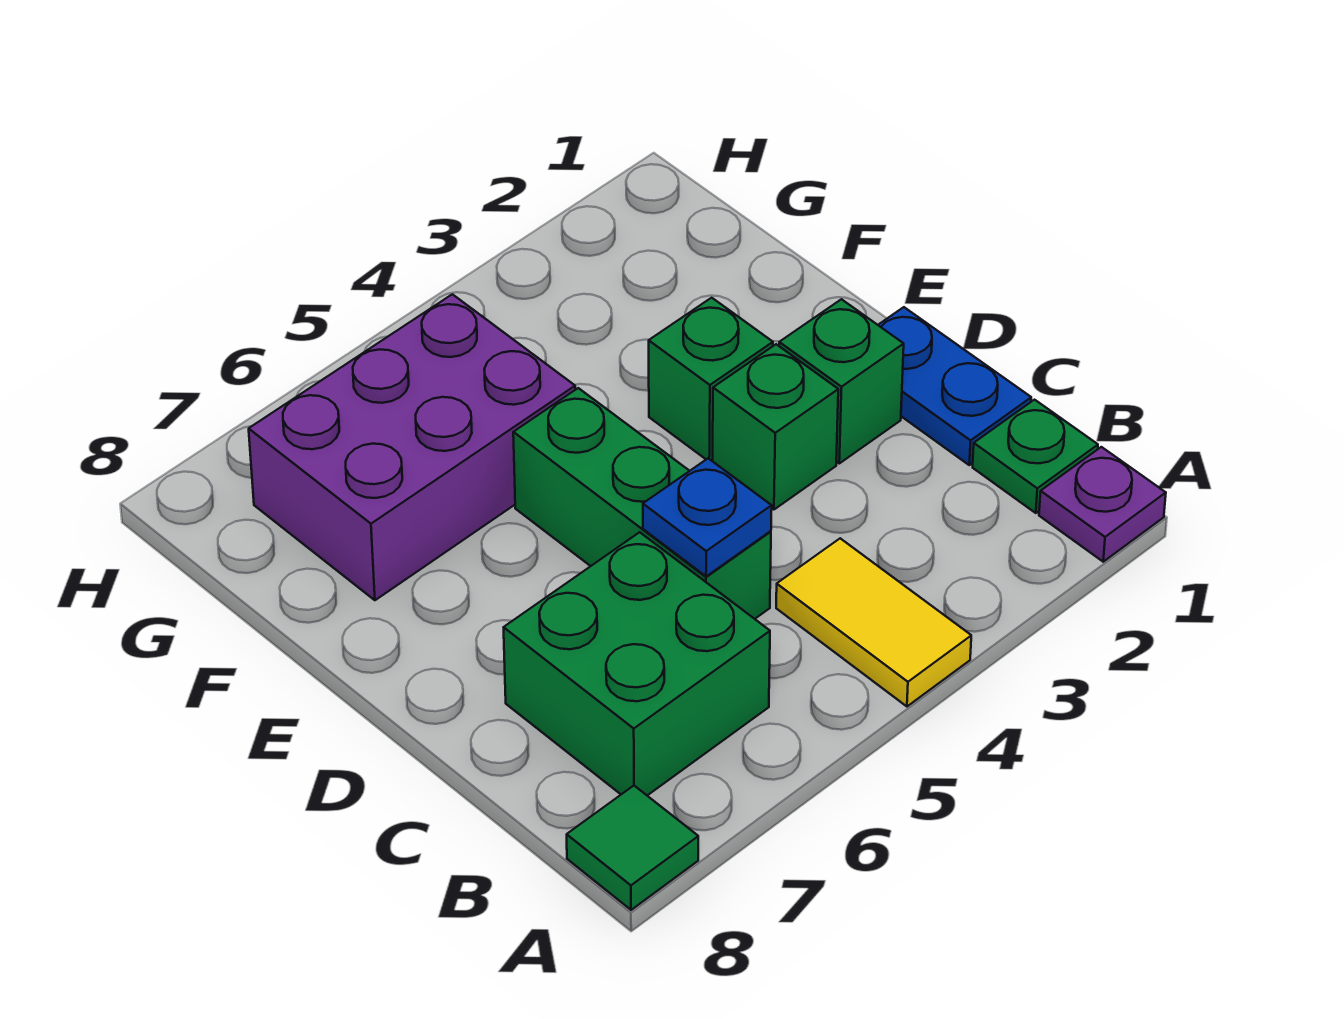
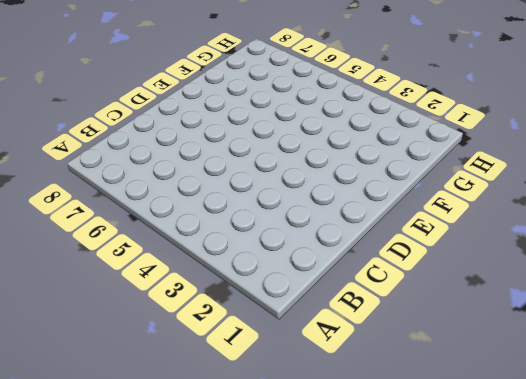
none -> purple plate A1 level 1
none -> yellow tile A4:B4 level 1
none -> green tile A8 level 1

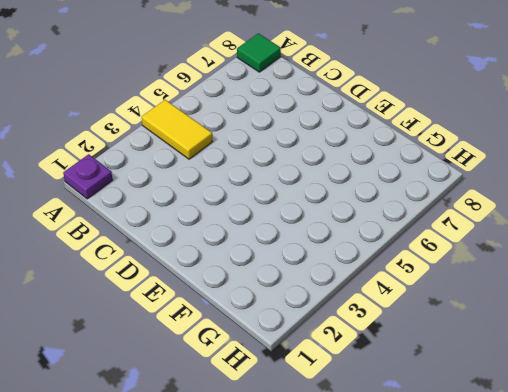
none -> green plate B1 level 1
none -> green brick B6:C7 level 1
none -> blue plate C1:D1 level 1

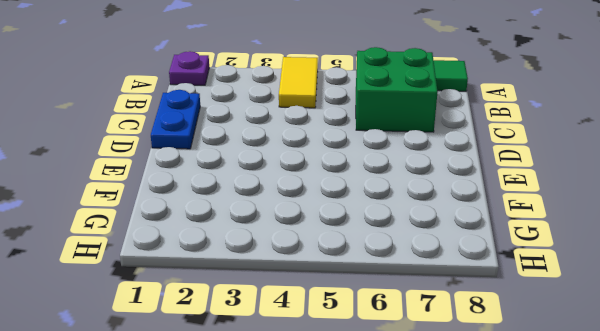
none -> green plate B1 level 1
none -> green brick C5:E5 level 1
none -> green brick D2 level 1

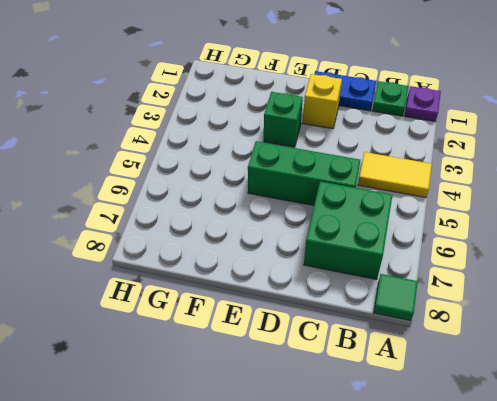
yellow brick D2 level 1 -> green brick D2 level 1
none -> green brick D3 level 1
none -> purple brick F5:G7 level 1
none -> blue plate C5 level 2

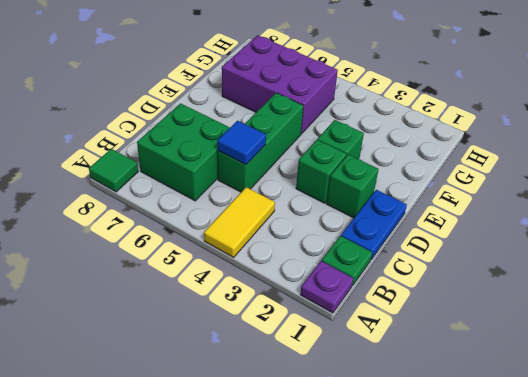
blue tile C5 level 2 -> blue plate C5 level 2

